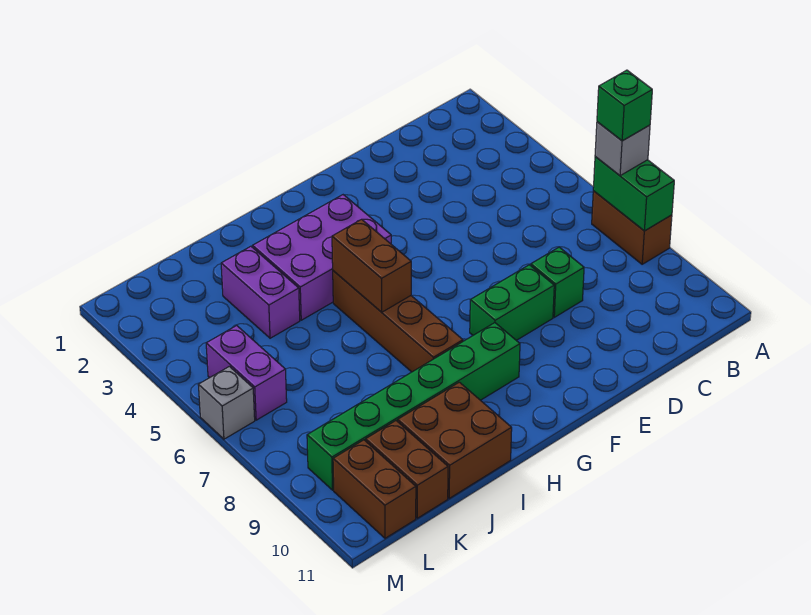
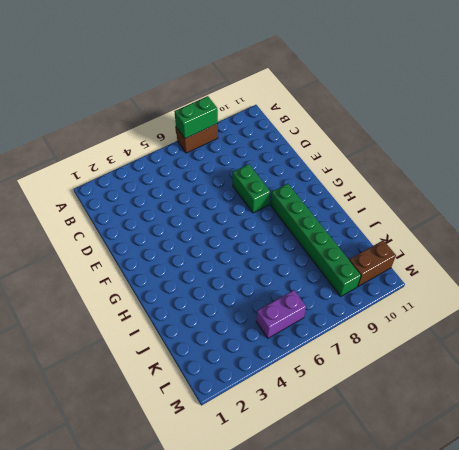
none -> green brick D8 level 1
none -> purple brick G3:I4 level 1
none -> brown brick H5:H8 level 1

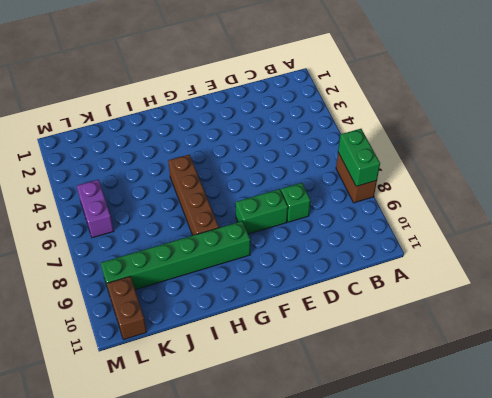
none -> purple brick G3:I4 level 1
none -> brown brick I10:J11 level 1
none -> purple brick J3:J4 level 1

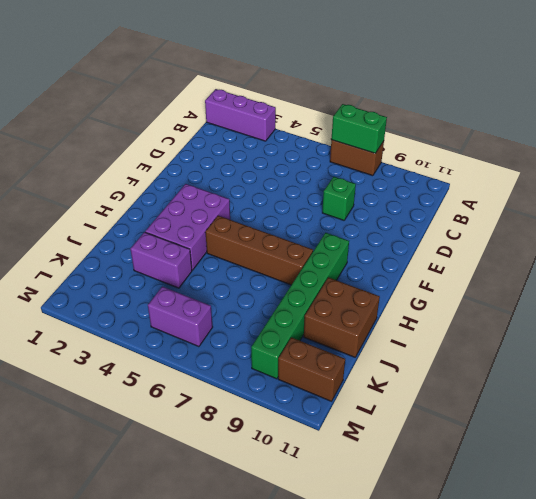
purple brick A1:A3 level 1 -> none
none -> green brick E8:F8 level 1
none -> brown brick K10:K11 level 1
none -> grey brick M6 level 1

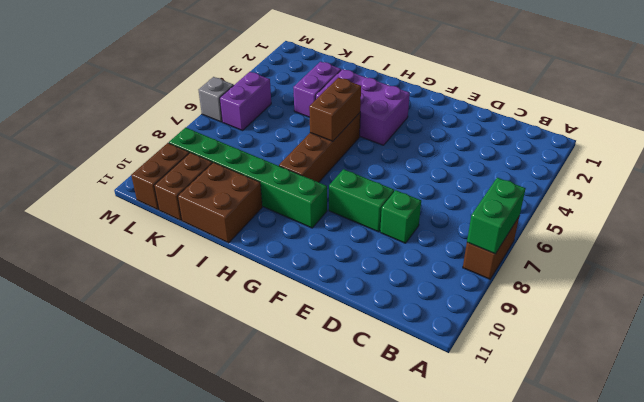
none -> grey brick A7 level 3
none -> green brick A7 level 4

